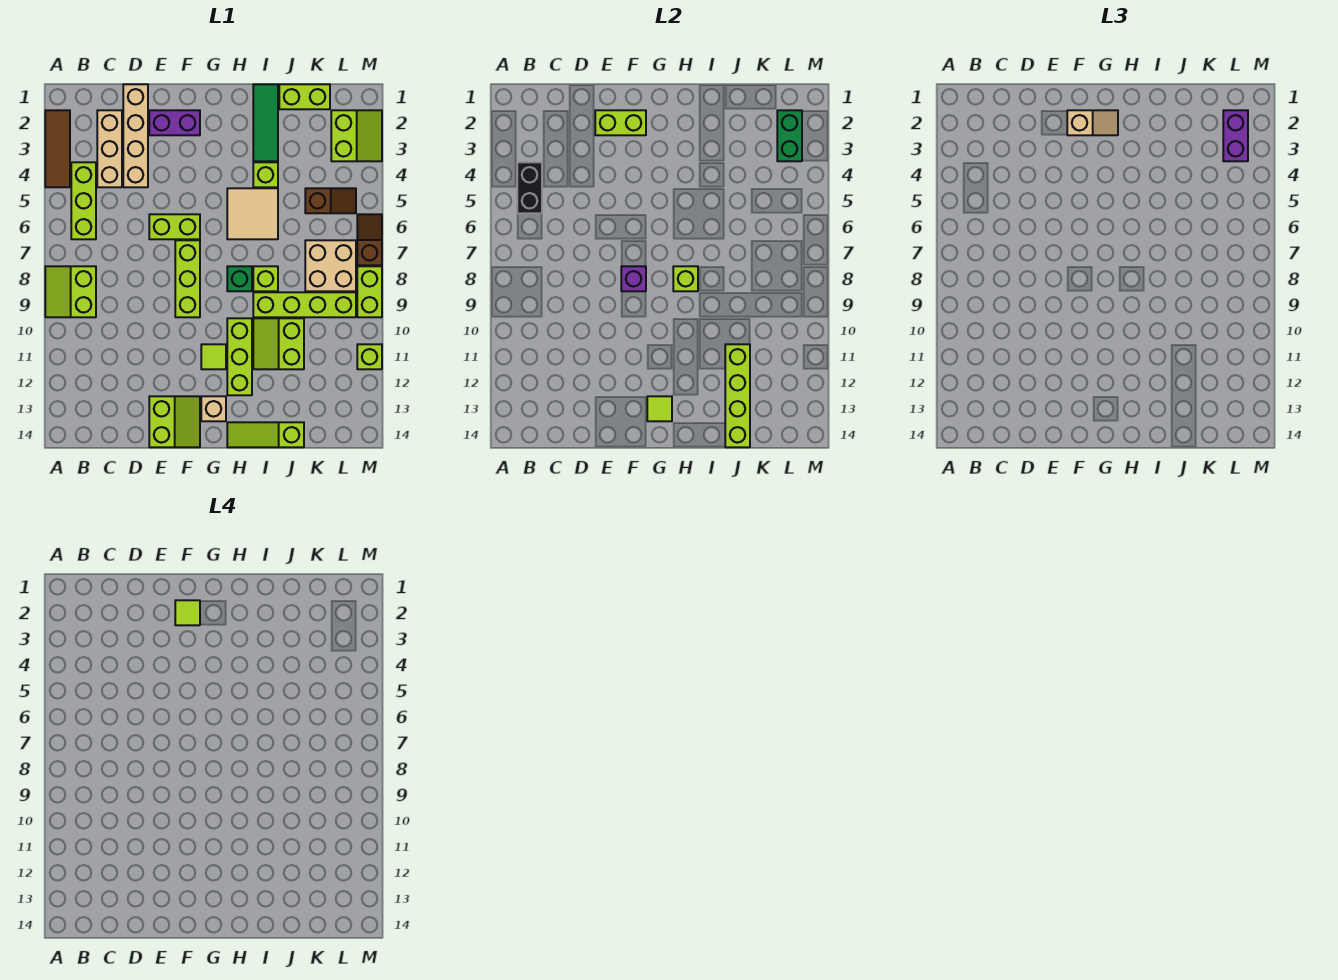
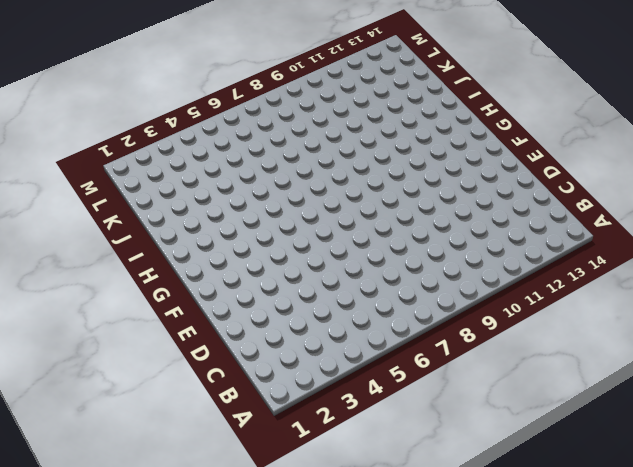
none -> brown tile A2:A4 level 1
none -> lime slope A8:B9 level 1 top B
none -> lime brick B4:B6 level 1
none -> tan brick C2:C4 level 1

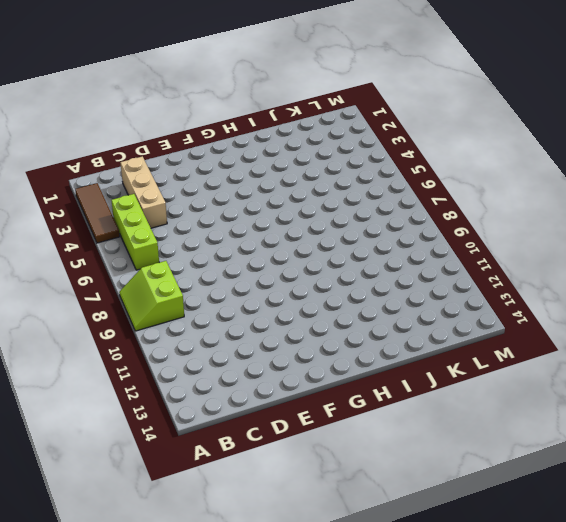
none -> tan brick D1:D4 level 1
none -> purple brick E2:F2 level 1
none -> lime brick E6:F6 level 1
none -> lime slope E13:F14 level 1 top E

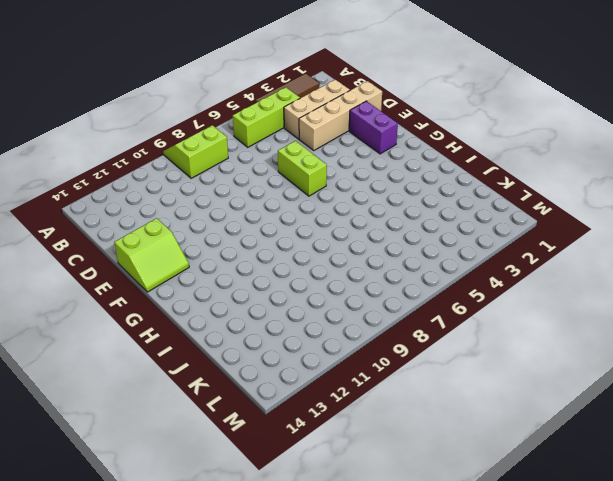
none -> lime brick F7:F9 level 1
none -> lime tile G11 level 1
none -> tan brick G13 level 1
none -> tan tile H5:I6 level 1

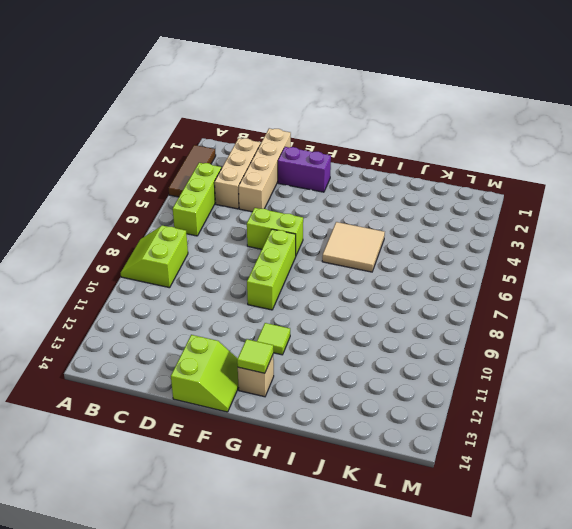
none -> green brick H8 level 1
none -> lime brick H10:H12 level 1
none -> lime slope H14:J14 level 1 top J
none -> green tile I1:I3 level 1

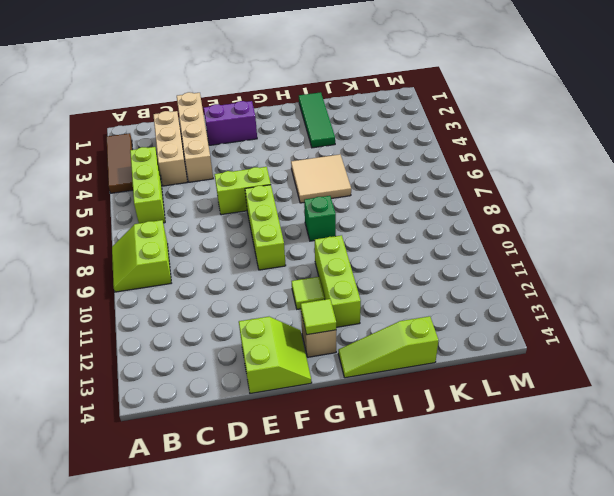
none -> lime brick I4 level 1
none -> lime brick I8 level 1
none -> lime brick I9:L9 level 1
none -> lime slope I10:J11 level 1 top J

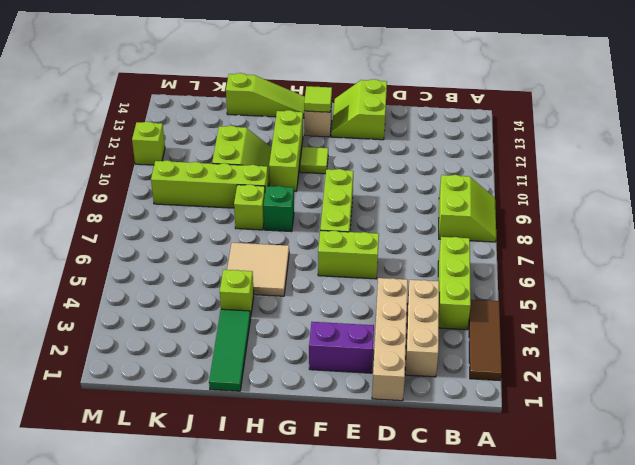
none -> lime brick J1:K1 level 1
none -> brown slope K5:L5 level 1 top K
none -> tan brick K7:L8 level 1
none -> lime slope L2:M3 level 1 top L

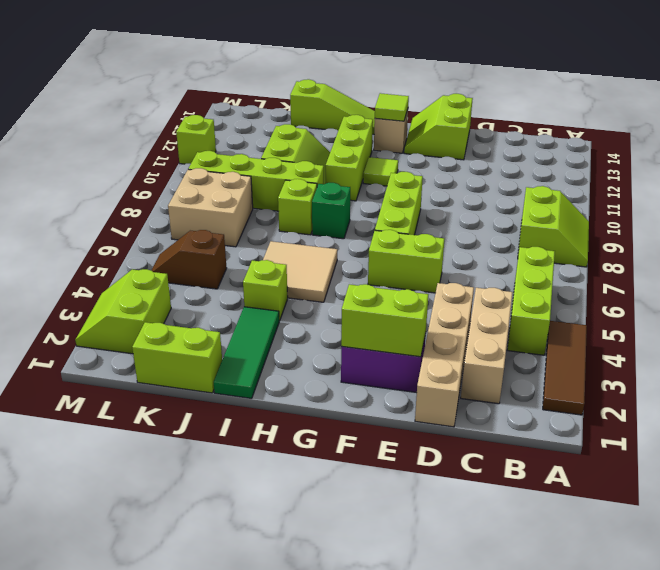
none -> brown slope M6:M7 level 1 top 7
none -> lime brick M8:M9 level 1
none -> black brick B4:B5 level 2
none -> purple brick F8 level 2

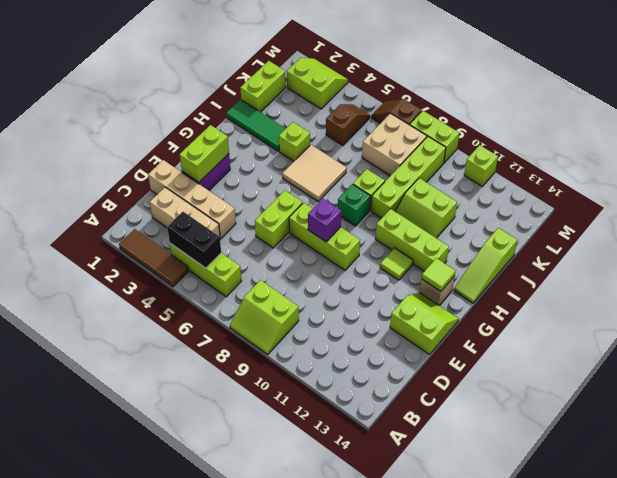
none -> lime brick H8 level 2
none -> lime brick J11:J14 level 2
none -> green brick L2:L3 level 2
none -> tan slope F2:G2 level 3 top F

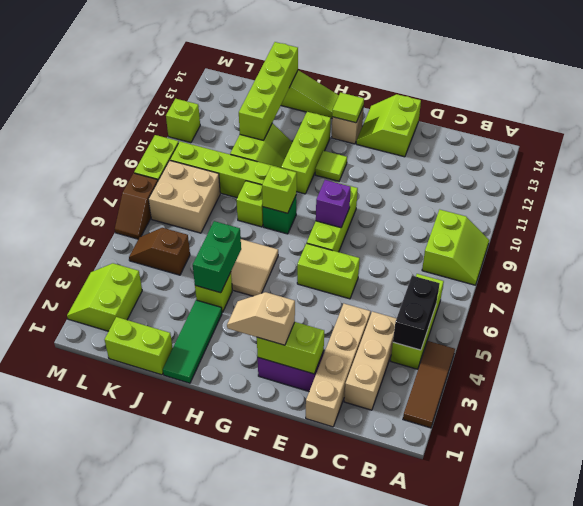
green brick I4:I5 level 2 -> green brick L2:L3 level 2
none -> purple brick L2:L3 level 3
none -> lime tile F2 level 4

